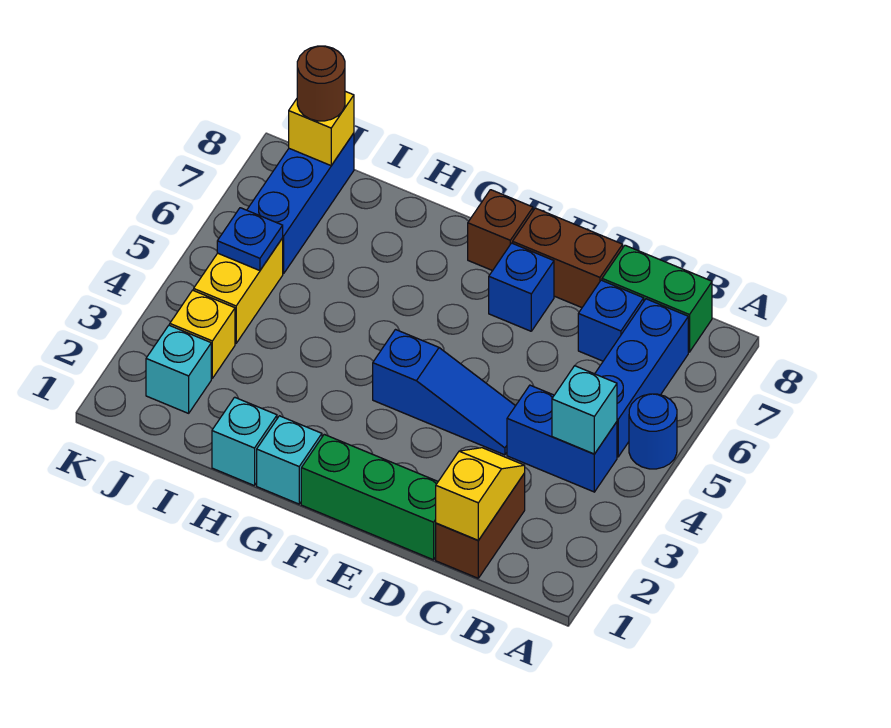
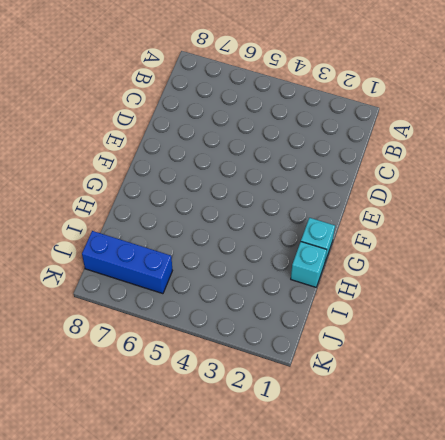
none -> blue round brick A5 level 1
none -> blue brick B4:C4 level 1
none -> blue brick B5:B7 level 1

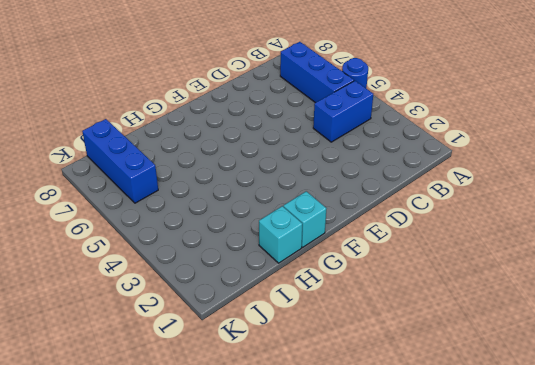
none -> green brick B8:C8 level 1
none -> brown brick C1:C2 level 1
none -> blue brick C7 level 1

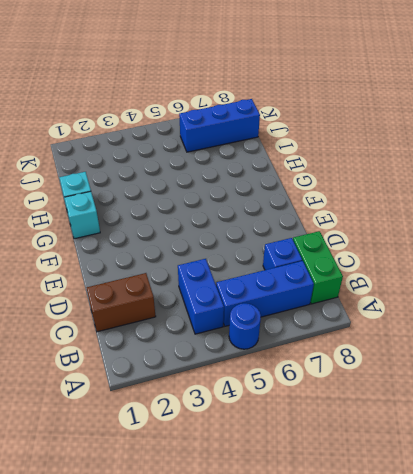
none -> green brick D1:F1 level 1
none -> blue slope D4:F4 level 1 top F
none -> brown brick D8:E8 level 1

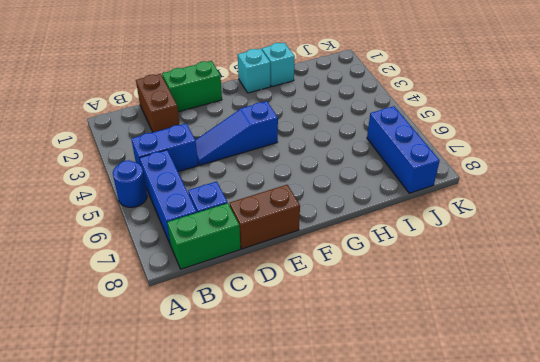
green brick D1:E1 level 1 -> green brick D1:F1 level 1
none -> blue brick E7 level 1
none -> brown brick F8 level 1
none -> cyan brick J2 level 1

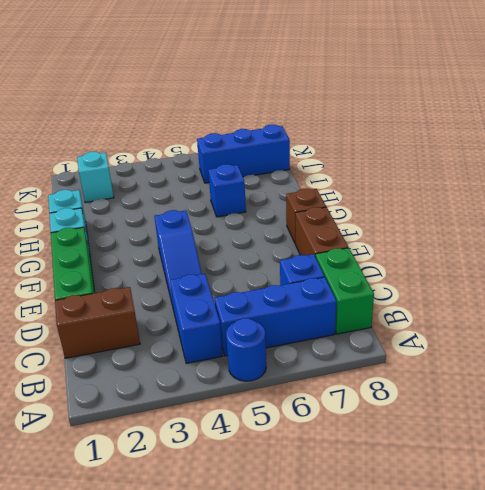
blue brick H6 level 1 -> blue brick E7 level 1
none -> yellow brick J3 level 1
none -> yellow brick J4:J5 level 1
none -> cyan brick B4 level 2

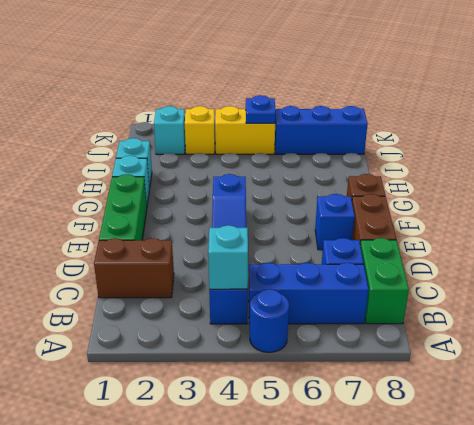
none -> yellow slope C1:C2 level 2 top 1
none -> yellow brick J8 level 2
none -> brown round brick J8 level 3

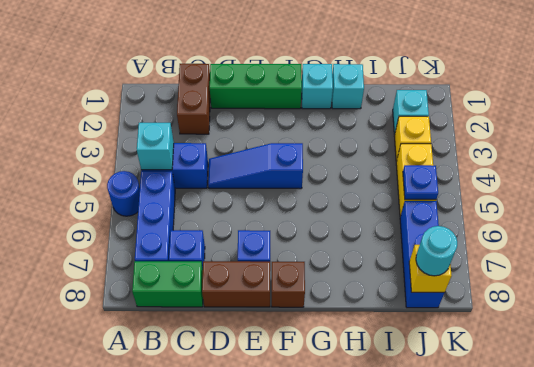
cyan round brick J8 level 3 -> brown round brick J8 level 3
none -> yellow slope C1:C2 level 2 top 1

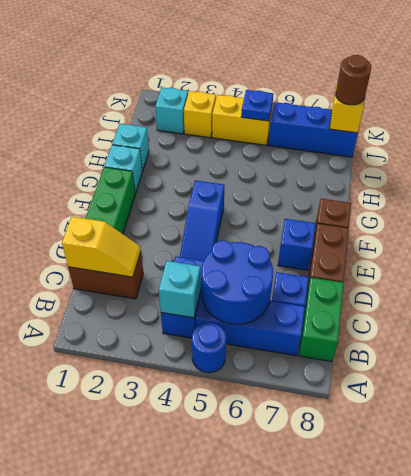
blue round brick B5:C6 level 2 -> none

